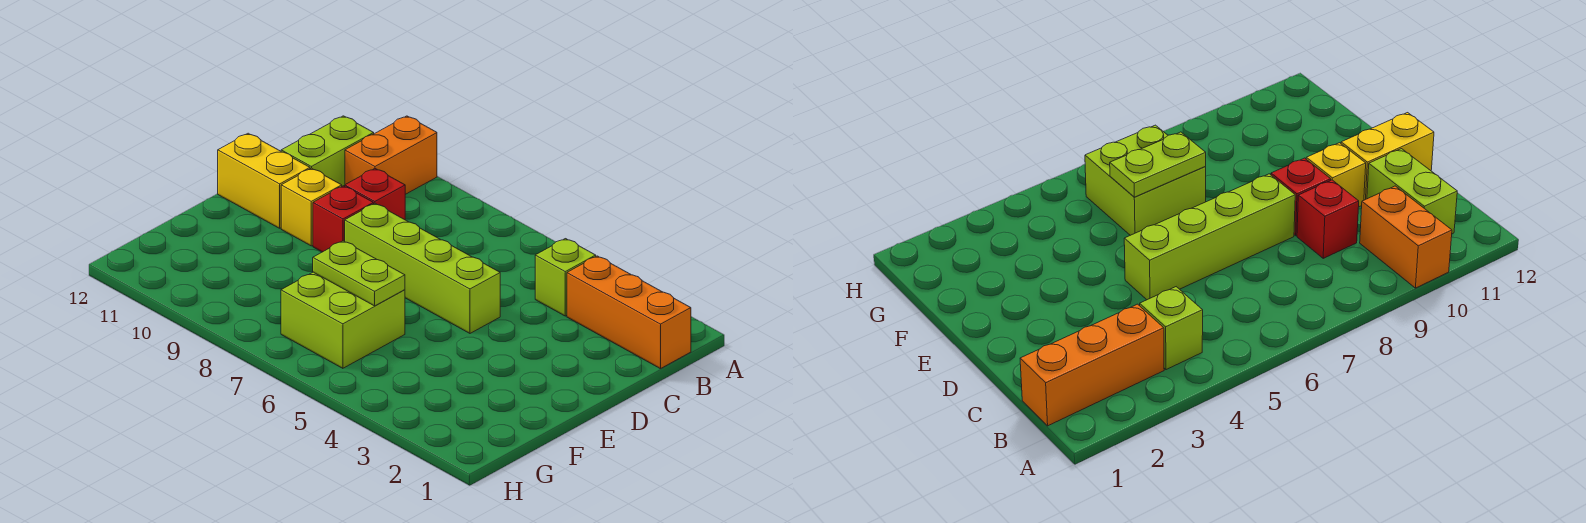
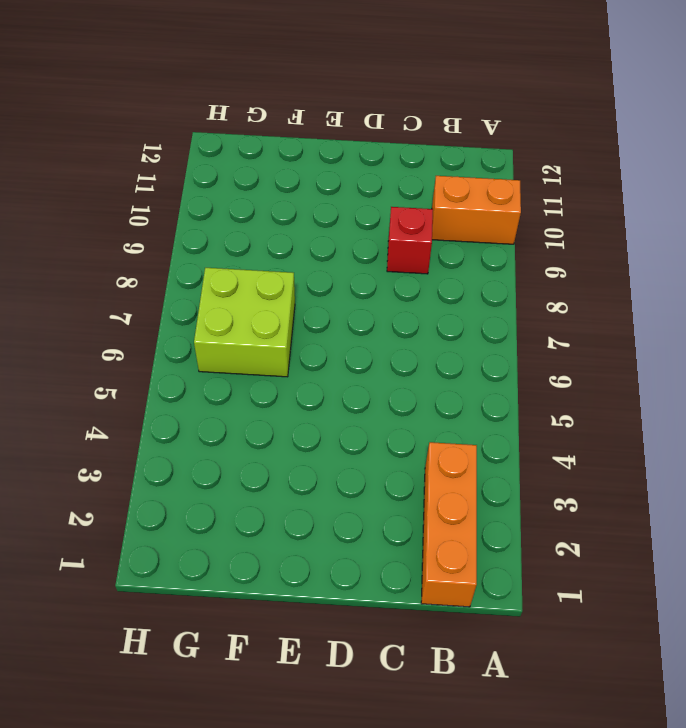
none -> lime brick B4 level 1
none -> lime brick B11:C11 level 1

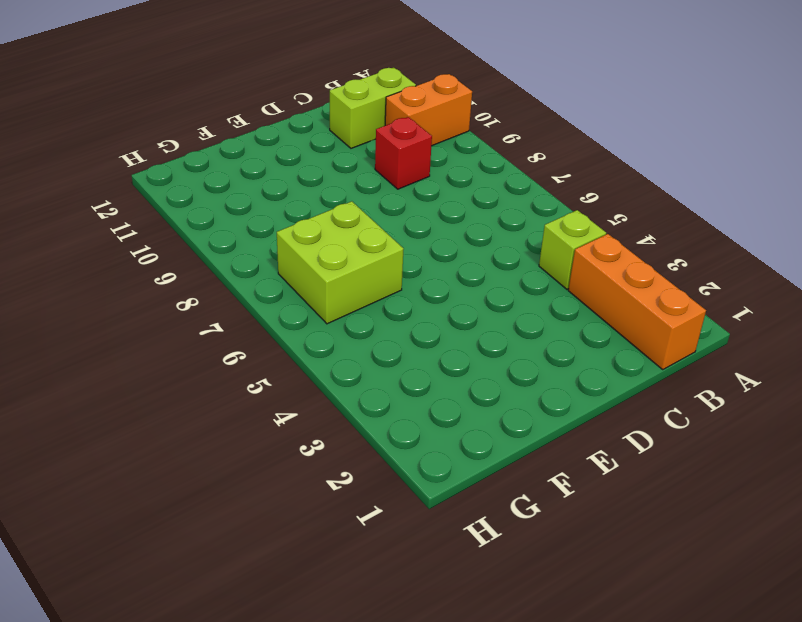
none -> lime brick D5:D8 level 1
none -> red brick D9 level 1

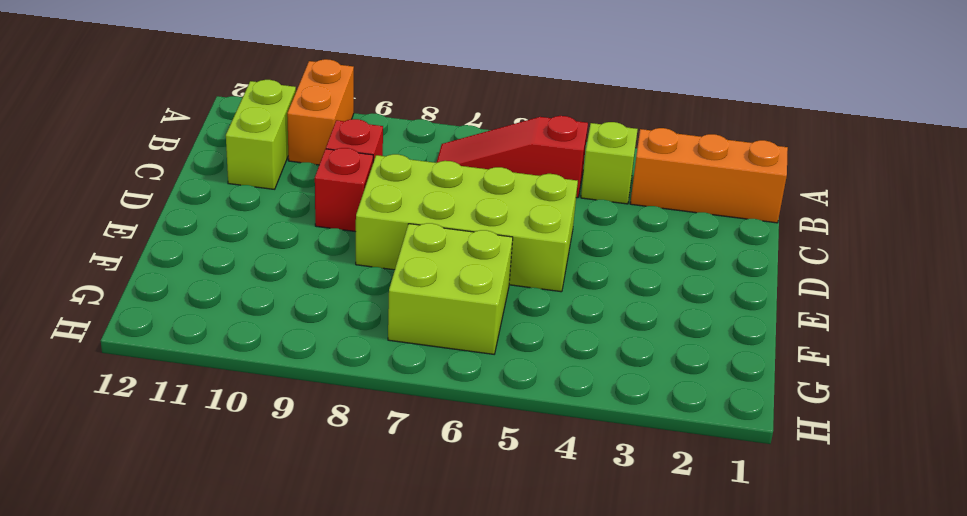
red slope B5:B7 level 1 top 5 -> none
lime brick D5:E8 level 1 -> lime brick D5:D8 level 1
none -> yellow brick D10 level 1
none -> yellow brick D11:D12 level 1

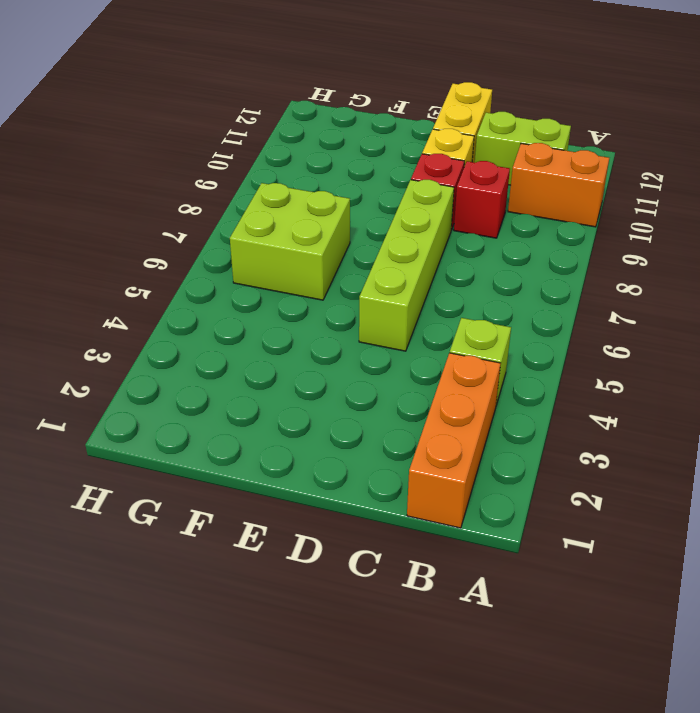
none -> lime plate F6:F7 level 2

